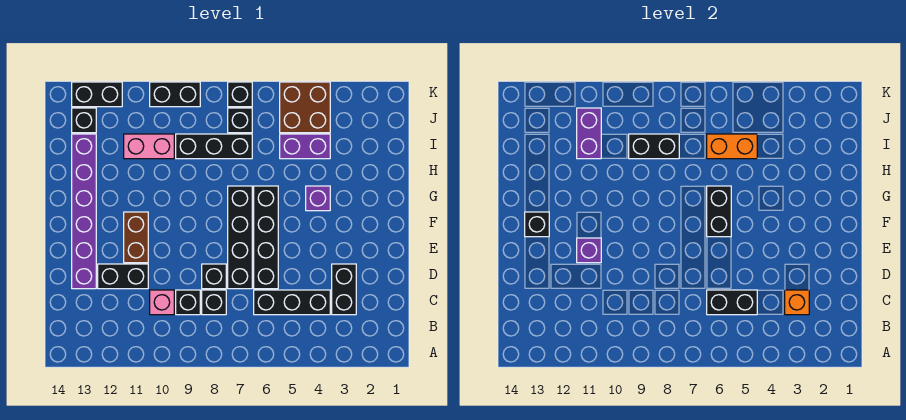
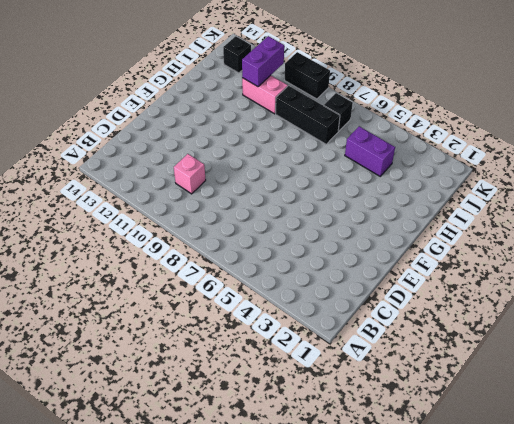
none -> black brick C3:D3 level 1
none -> black brick C4:C6 level 1
none -> black brick C8 level 1

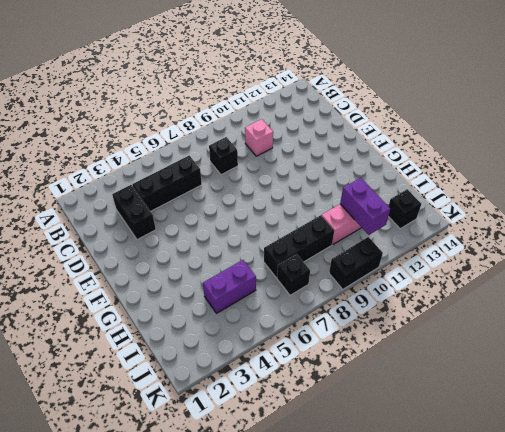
none -> black brick C9 level 1
none -> black brick D6:G6 level 1
none -> black brick D7:G7 level 1

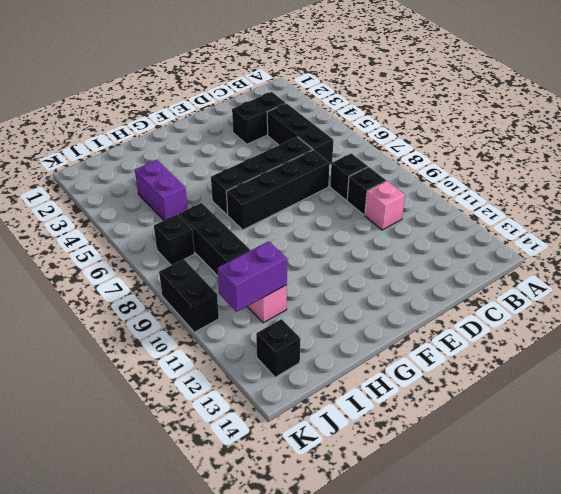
none -> black brick D8 level 1
none -> black brick D11:D12 level 1
none -> purple brick D13:I13 level 1

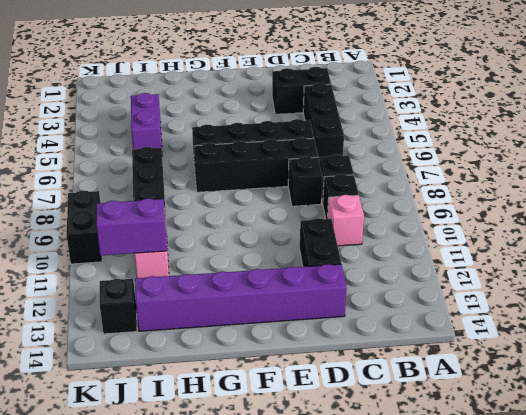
none -> brown brick E11:F11 level 1
none -> purple brick G4 level 1
none -> brown brick J4:K5 level 1

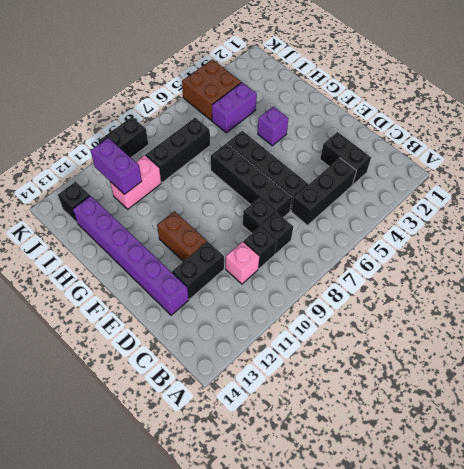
none -> black brick J7 level 1
none -> black brick K7 level 1
none -> black brick K12:K13 level 1

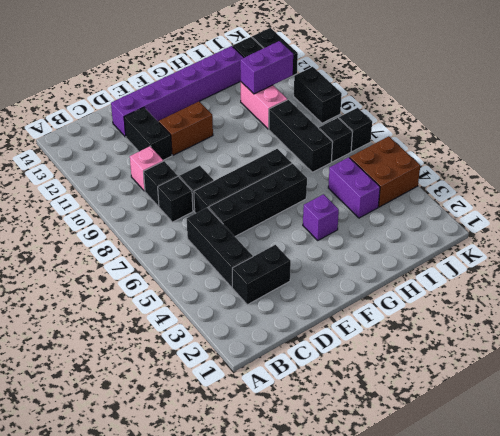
none -> orange brick C3 level 2
none -> black brick C5:C6 level 2
none -> purple brick E11 level 2

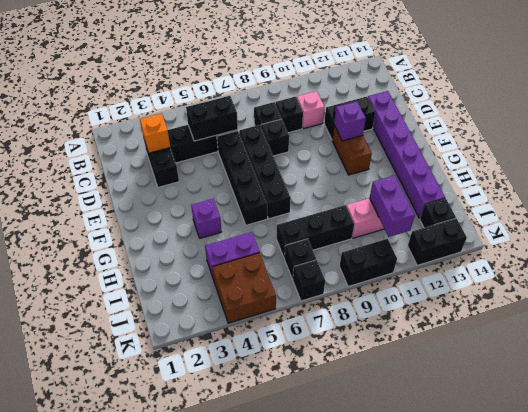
none -> black brick F6:G6 level 2
none -> black brick F13 level 2
none -> orange brick I5:I6 level 2

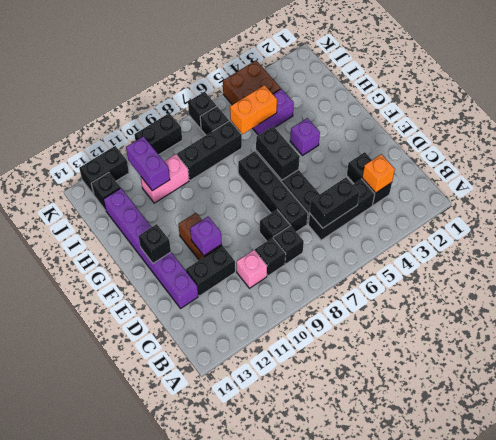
none -> black brick I8:I9 level 2

